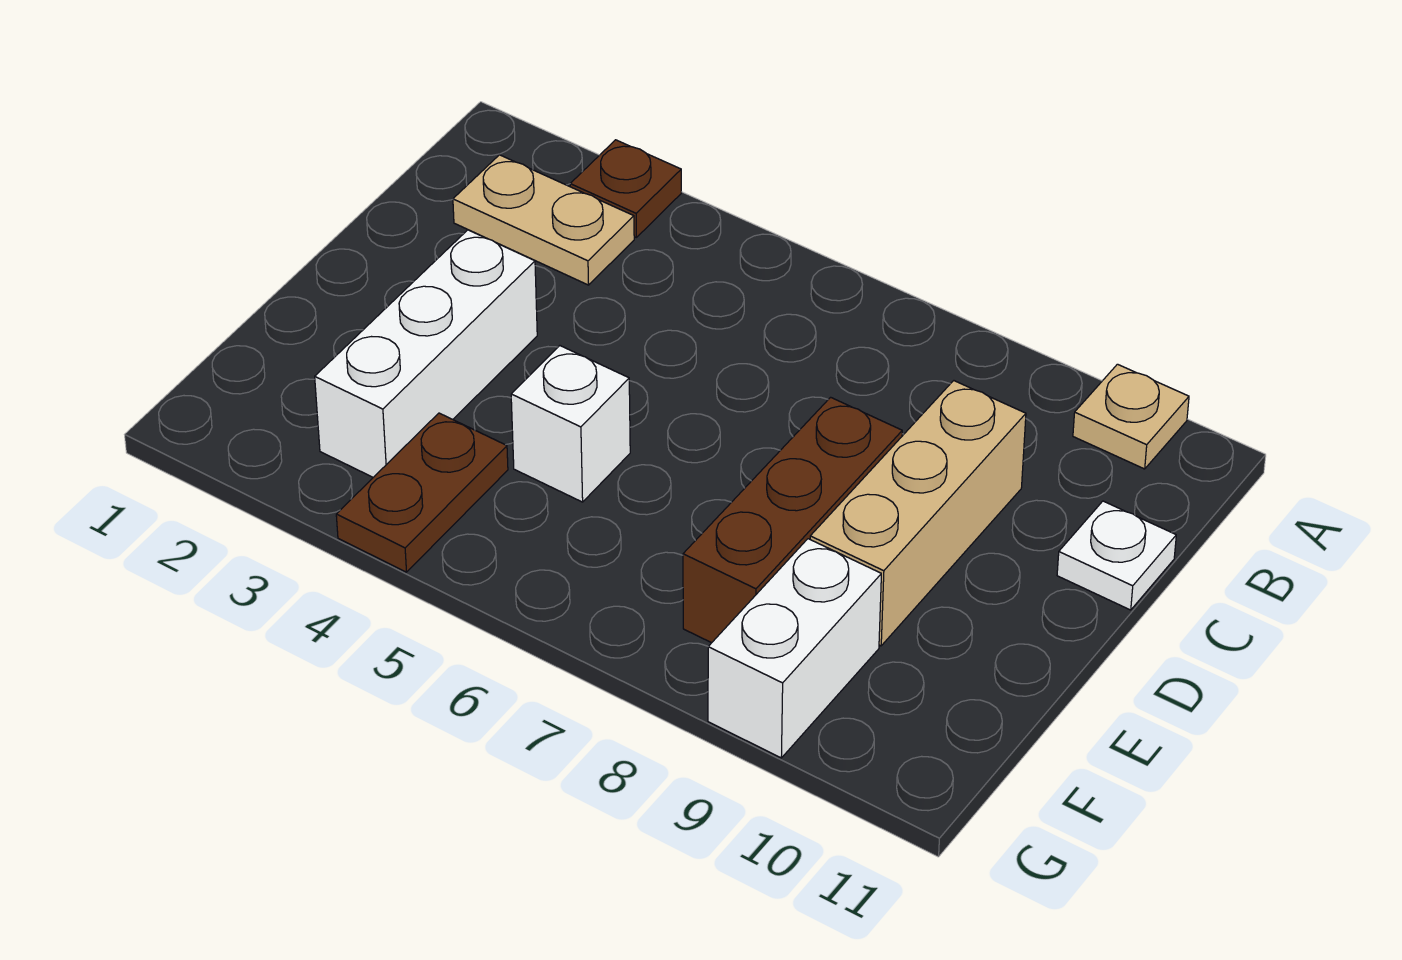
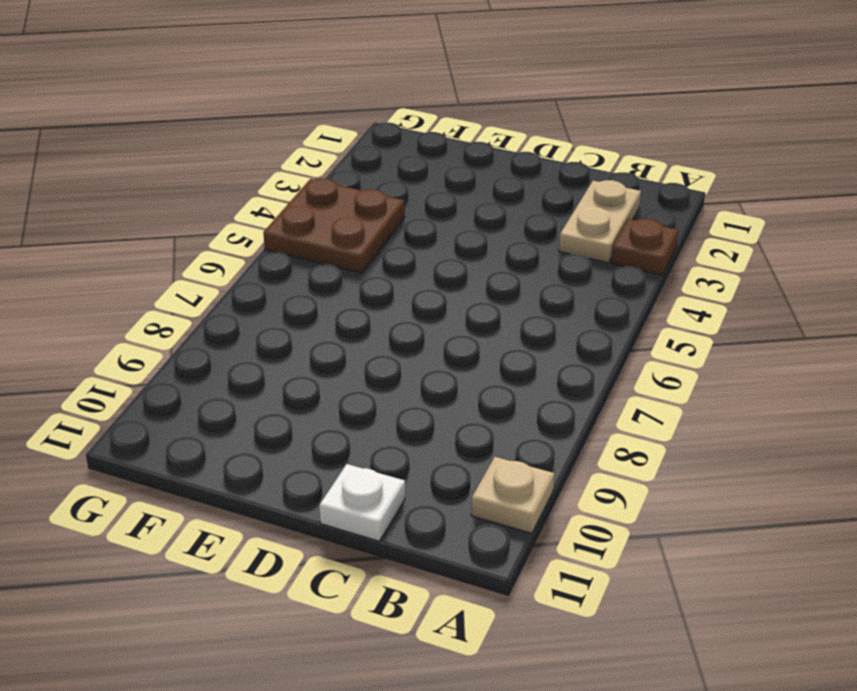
brown plate F4:G5 level 1 -> brown plate F4:G4 level 1
none -> tan brick C9:E9 level 1
none -> white brick D3:F3 level 1

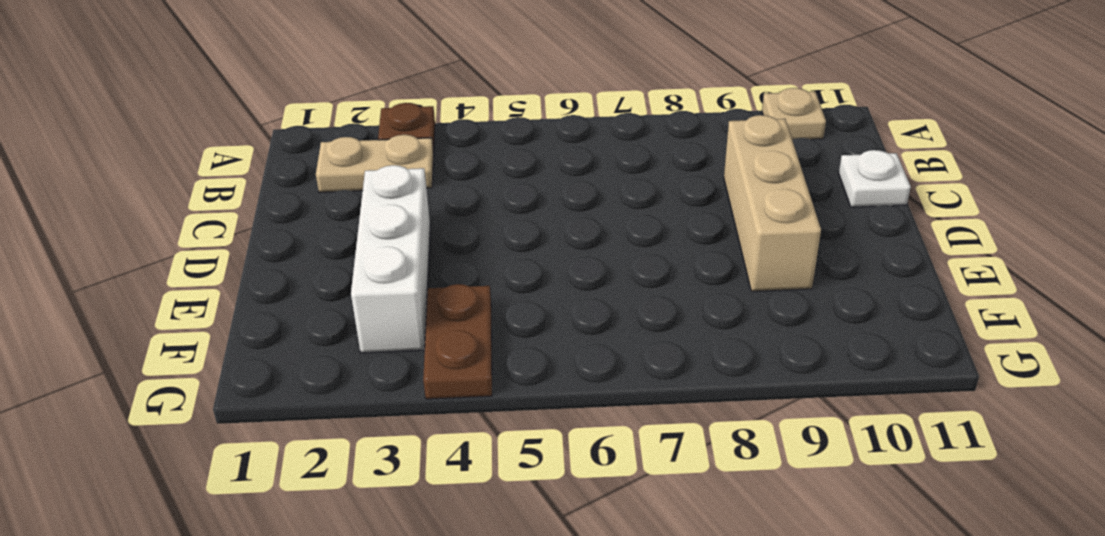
none -> brown brick D8:F8 level 1
none -> white brick E5 level 1

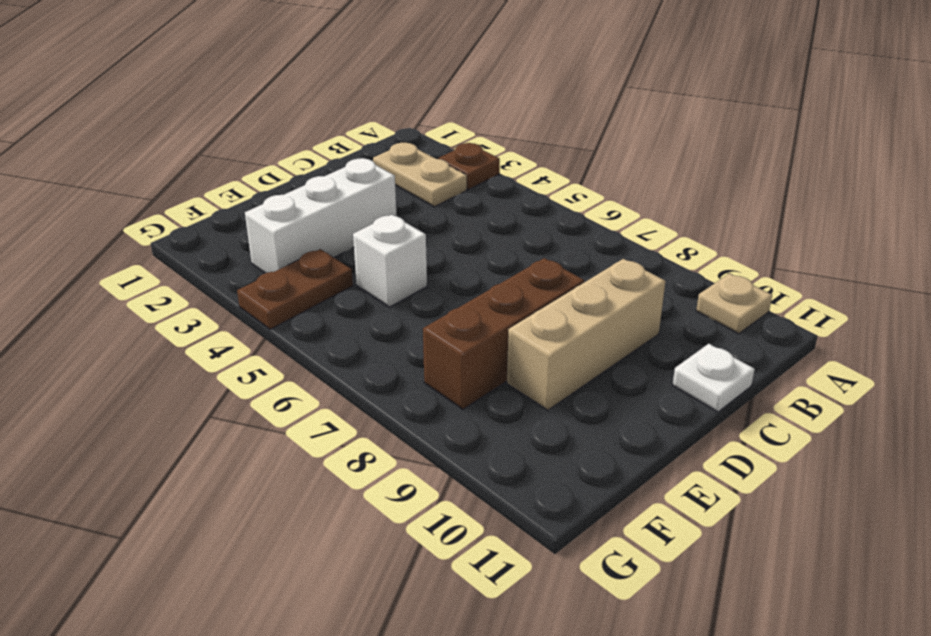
none -> white brick F9:G9 level 1

